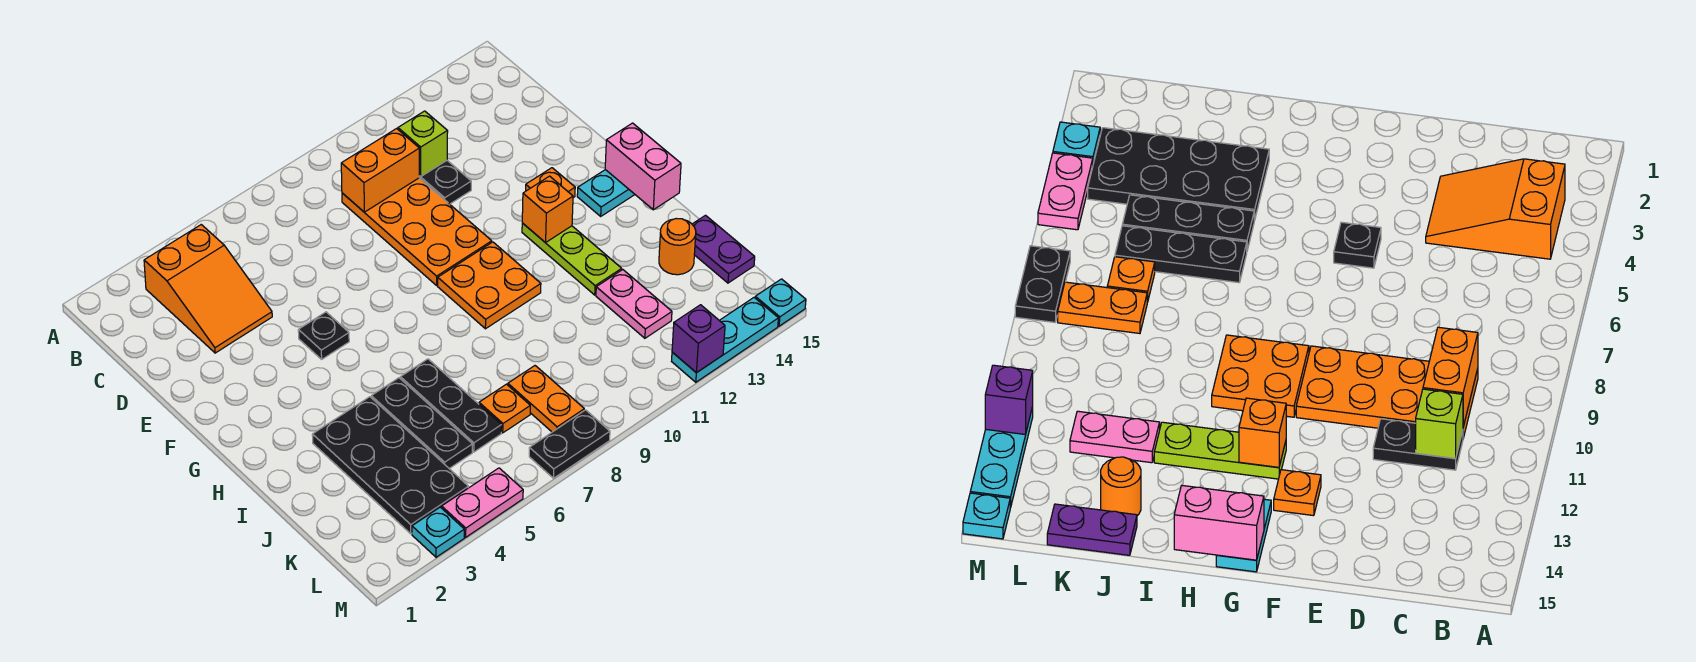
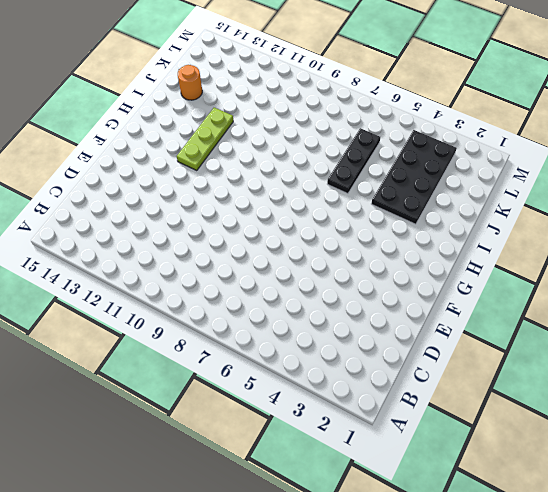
none -> orange slope B3:D4 level 1 top B
none -> orange plate C9:F10 level 1
none -> black plate C11:D11 level 1

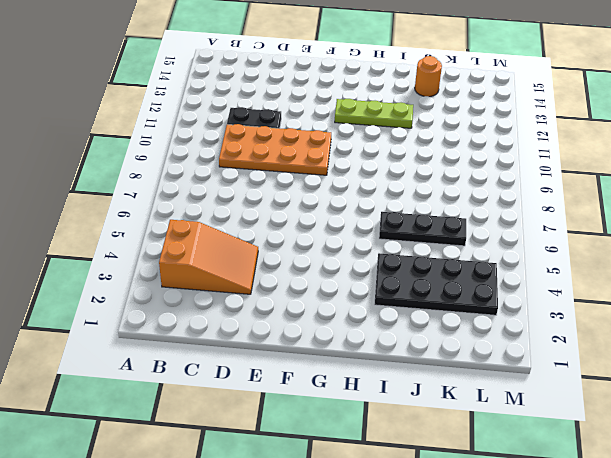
none -> black plate F5 level 1
none -> orange plate F13 level 1
none -> orange plate G9:H10 level 1

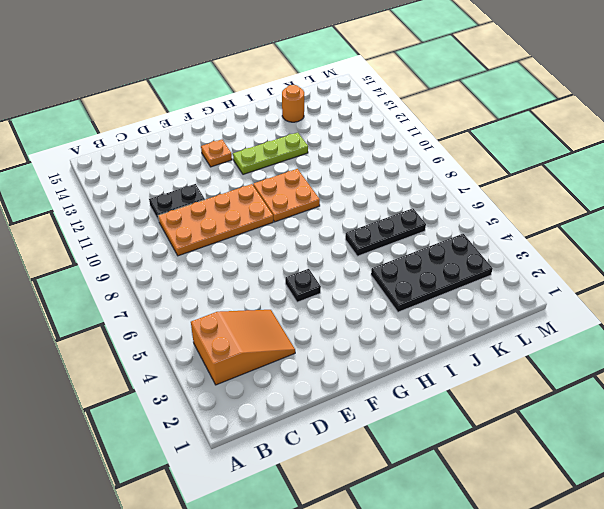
none -> cyan plate G14:G15 level 1
none -> black plate I5:K5 level 1
none -> pink plate J12:K12 level 1

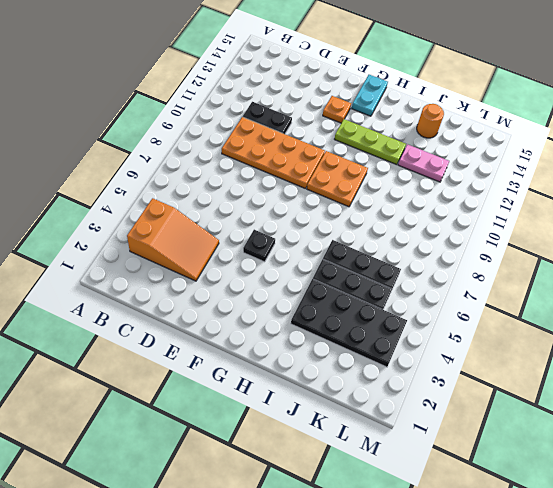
none -> purple plate J15:K15 level 1
none -> orange plate K7 level 1
none -> orange plate K8:L8 level 1

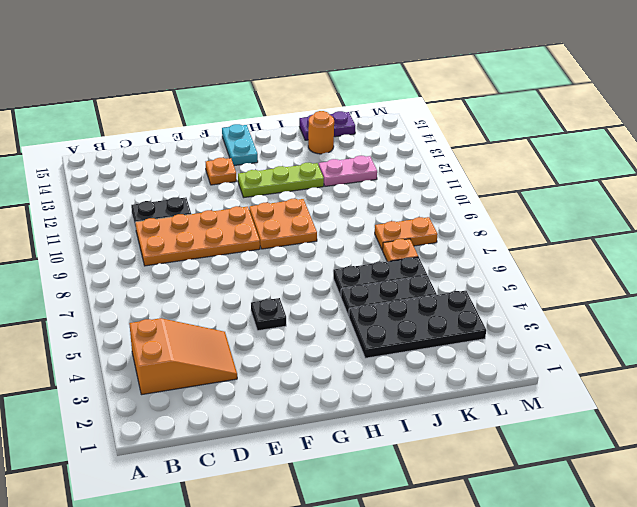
none -> cyan plate M3 level 1
none -> pink plate M4:M5 level 1
none -> black plate M7:M8 level 1

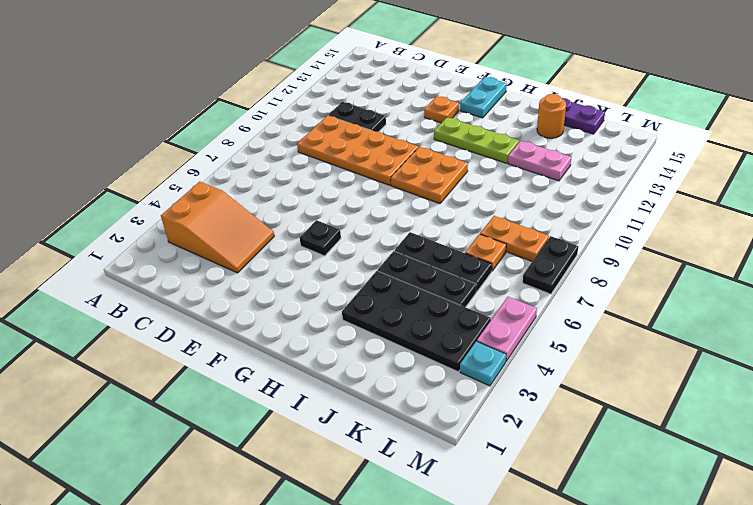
none -> cyan plate M12:M14 level 1
none -> cyan plate M15 level 1
none -> orange brick C9:C10 level 2

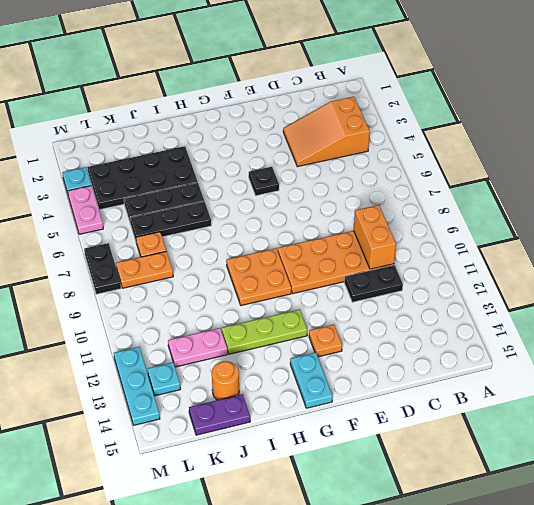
cyan plate L13 level 1 -> cyan plate M15 level 1
none -> lime brick C11 level 2
none -> orange brick G12 level 2
none -> pink brick G15:H15 level 2

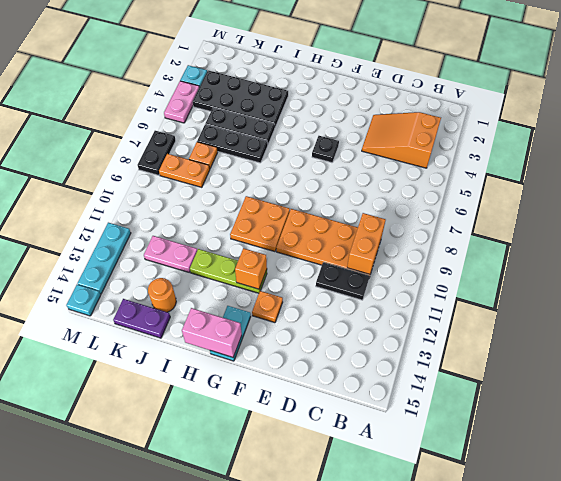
none -> lime brick C11 level 2
none -> purple brick M12 level 2

